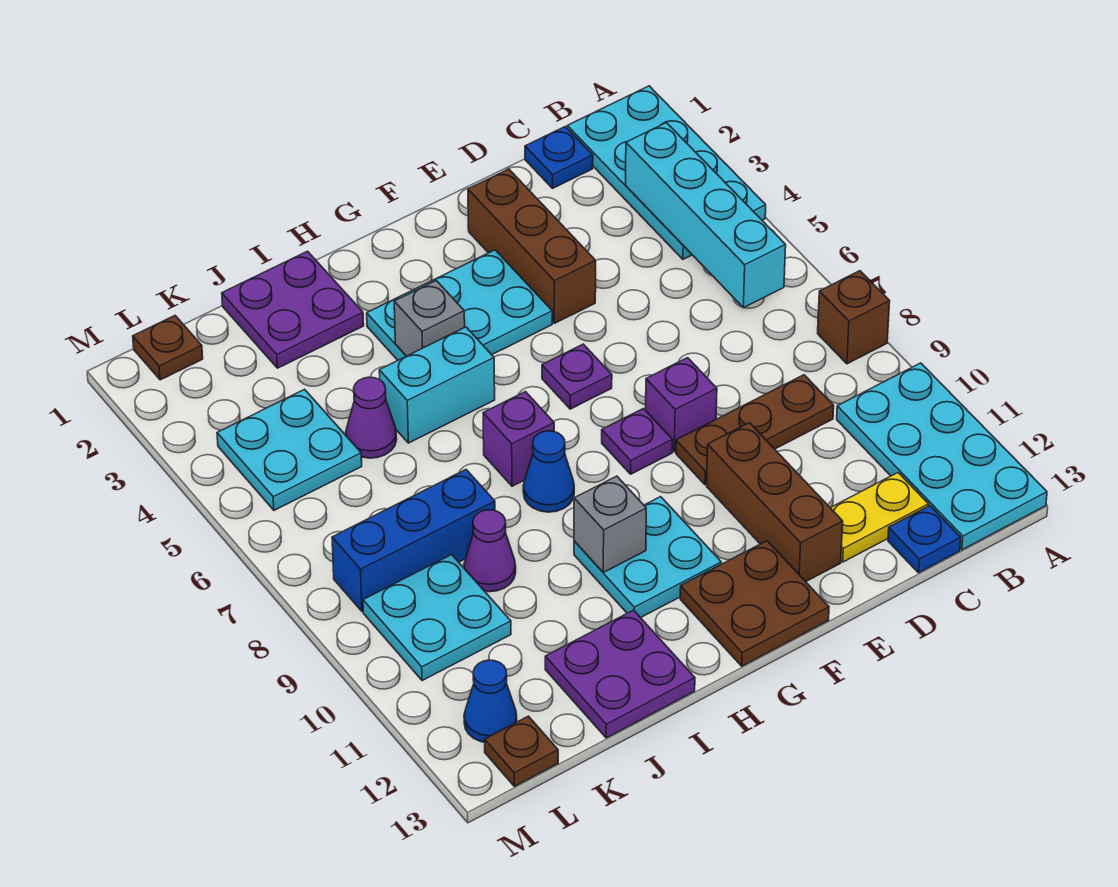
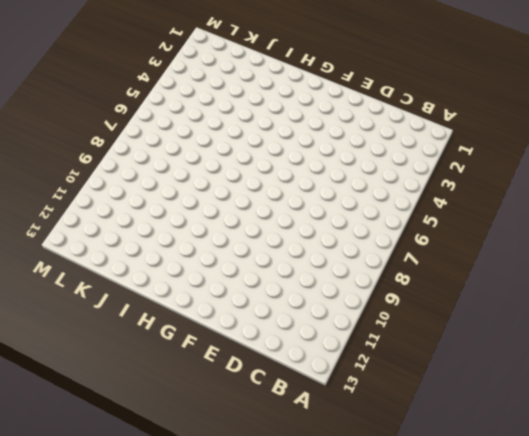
none -> cyan plate A1:B4 level 1
none -> brown brick A8 level 1
none -> cyan plate A10:B13 level 1
none -> blue plate C1 level 1

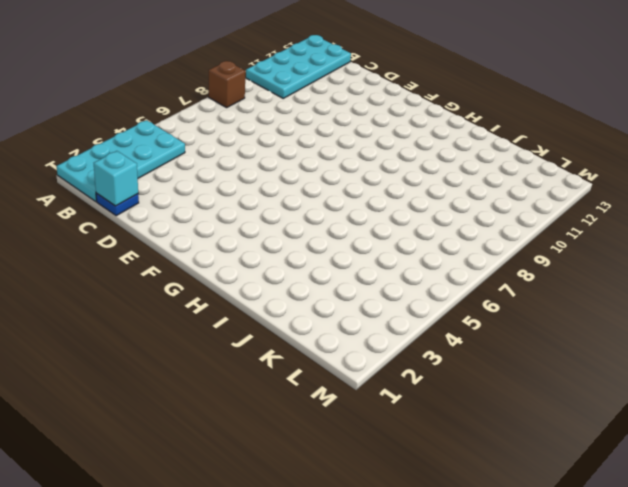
cyan brick C1 level 2 -> none
none -> brown plate C9:E9 level 1
none -> yellow plate C12:D12 level 1
none -> blue plate C13 level 1
none -> brown brick E2:E4 level 1

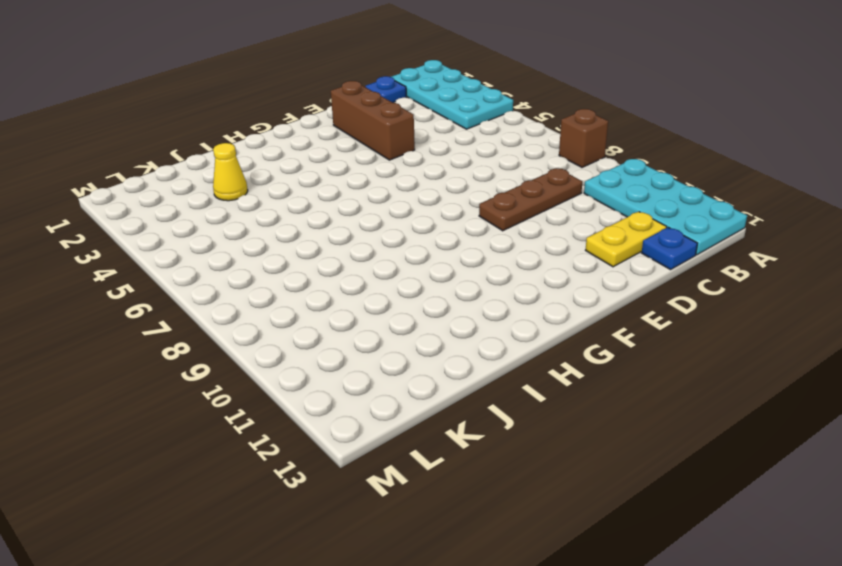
yellow cone J3 level 1 -> none
none -> purple brick E8 level 1
none -> brown brick E10:E12 level 1
none -> cyan plate F3:H4 level 1
none -> purple plate F6 level 1

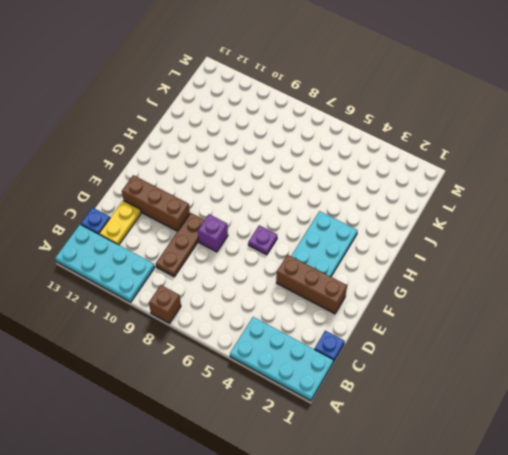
none -> purple plate F8 level 1
none -> brown plate F12:G13 level 1
none -> cyan plate G10:H11 level 1
none -> cyan brick H5:I5 level 1

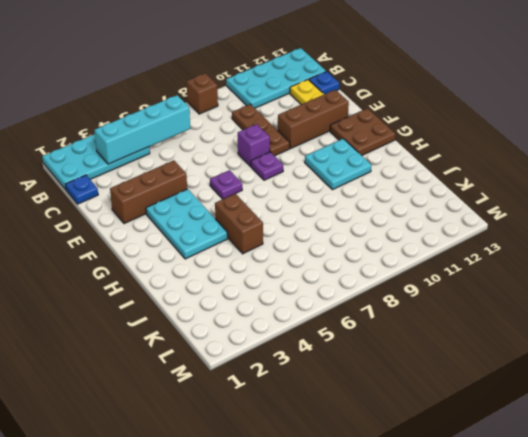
brown brick H5:I5 level 1 -> cyan brick H5:I5 level 1
none -> purple brick H7 level 1
none -> blue cone H8 level 1
none -> purple plate I1:J2 level 1
none -> purple plate I12:J13 level 1

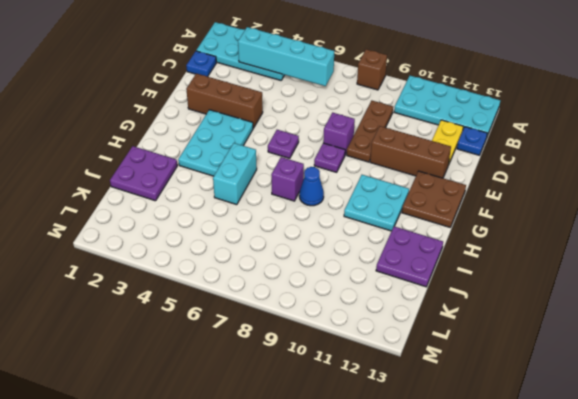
none -> purple cone J5 level 1
none -> blue brick J8:L8 level 1
none -> purple cone J9 level 1
none -> cyan plate K4:L5 level 1

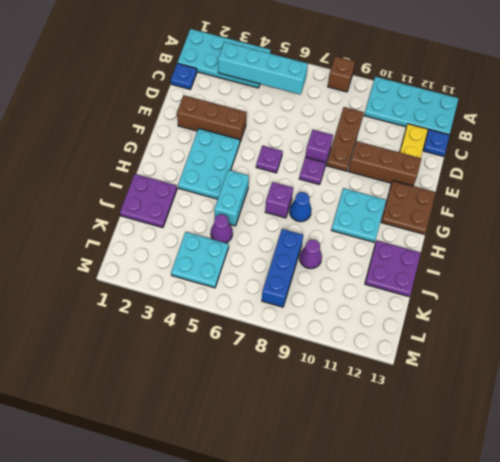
none -> cyan plate K9:L10 level 1
none -> brown plate L1 level 1
none -> blue cone L12 level 1
none -> brown plate L13 level 1

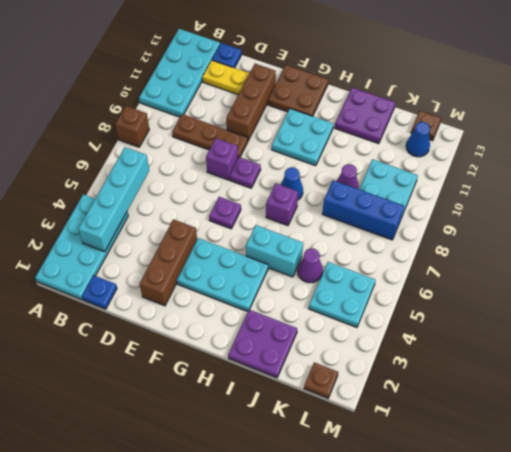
none -> grey brick H4 level 2
none -> grey brick H10 level 2

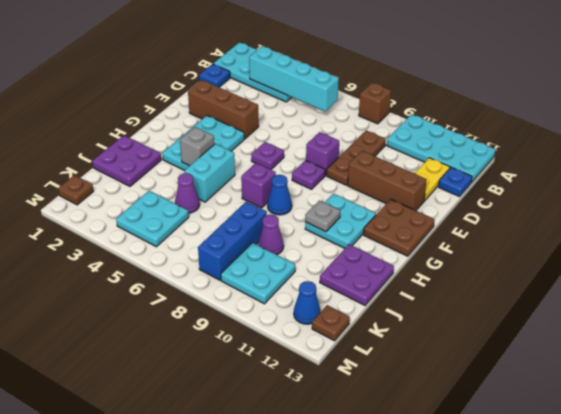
grey plate H10 level 2 -> grey brick H10 level 2

